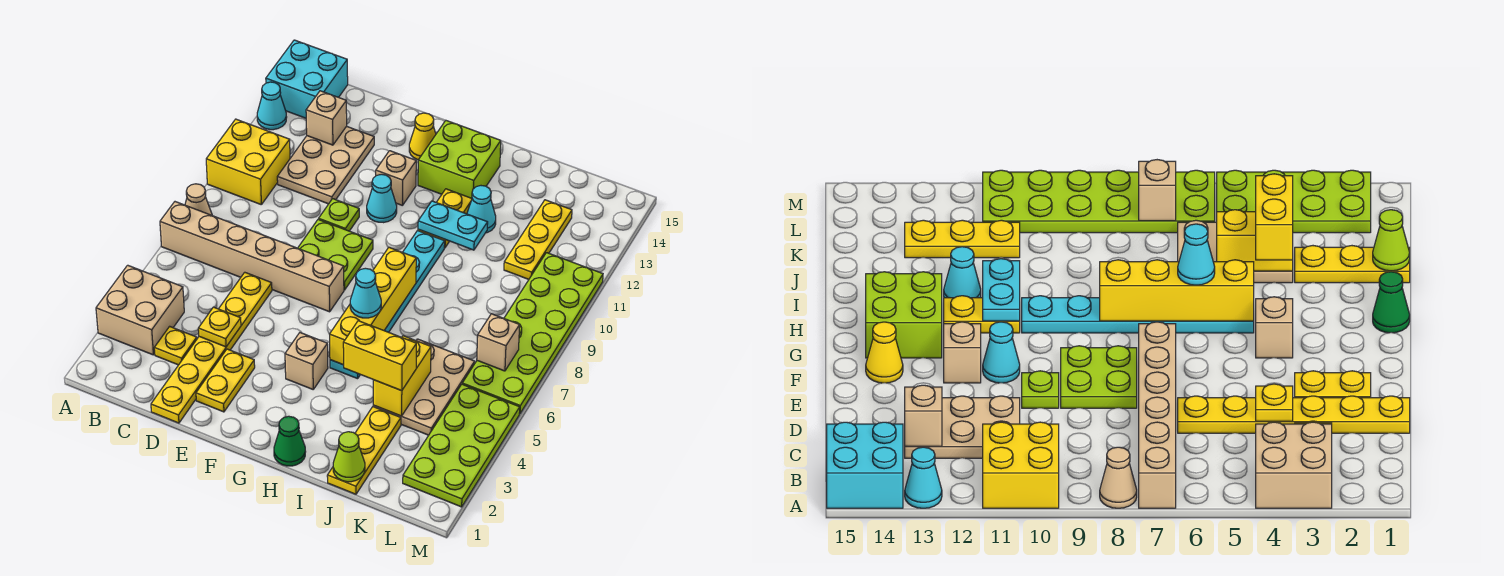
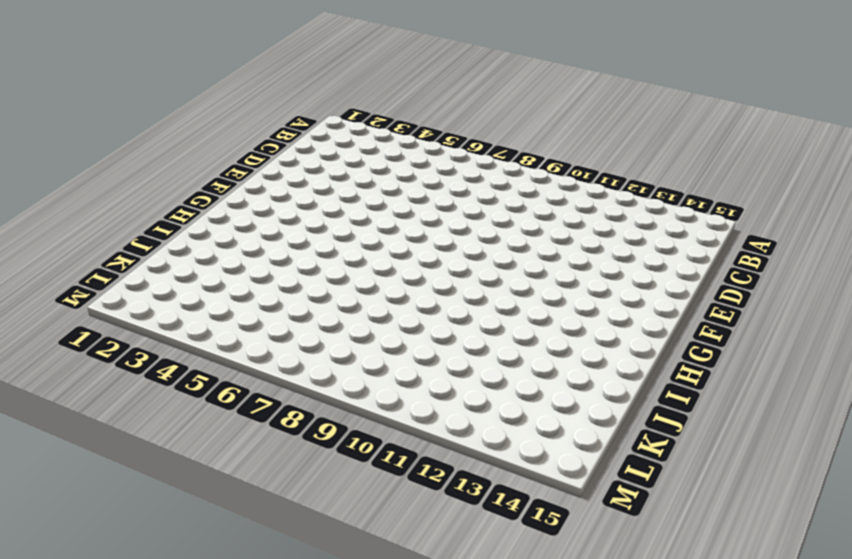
none -> tan brick A3:B4 level 1
none -> tan brick A7:F7 level 1
none -> tan cone A8 level 1
none -> yellow brick A10:B11 level 1

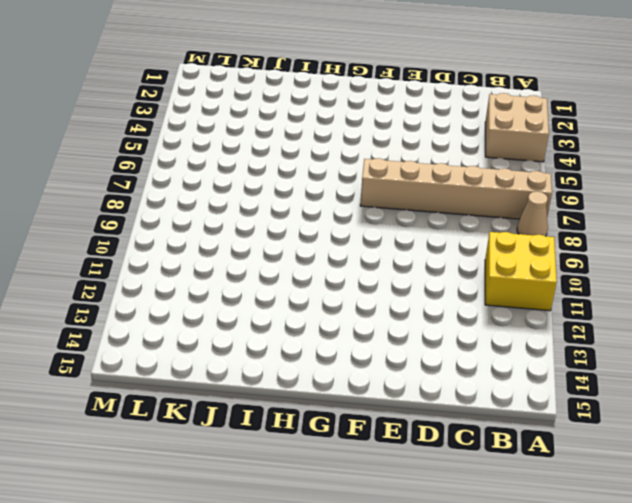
none -> cyan cone A13 level 1
none -> cyan brick A14:B15 level 1
none -> yellow plate C3 level 1
none -> tan plate C11:D13 level 1

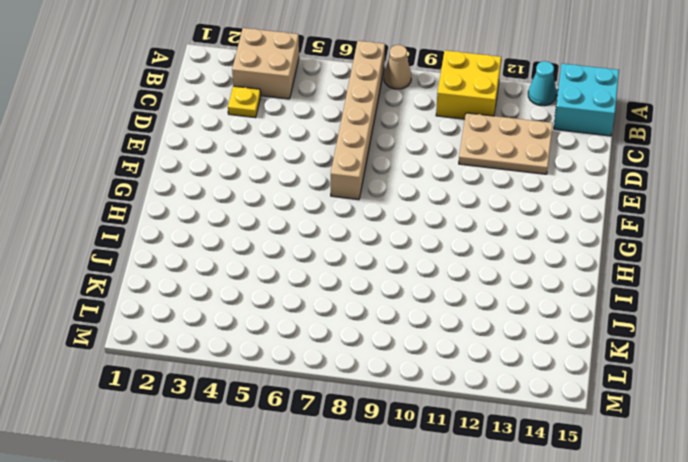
none -> yellow plate D1:D6 level 1
none -> yellow plate E2:E3 level 1
none -> lime plate E8:F9 level 1
none -> lime plate E10 level 1

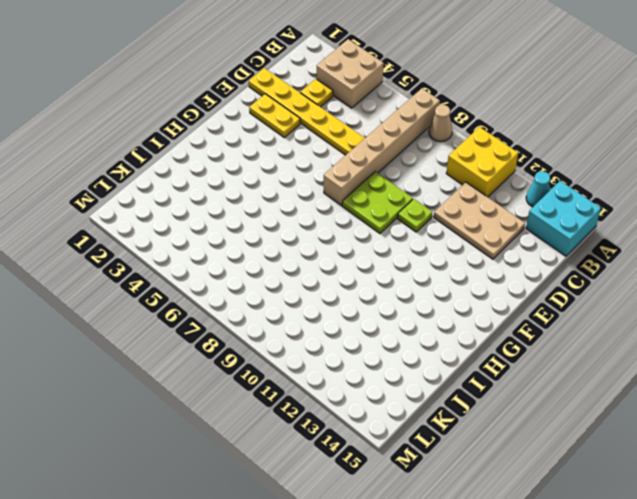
none -> cyan cone F11 level 1
none -> tan brick F12 level 1
none -> yellow cone F14 level 1
none -> tan brick G4 level 1

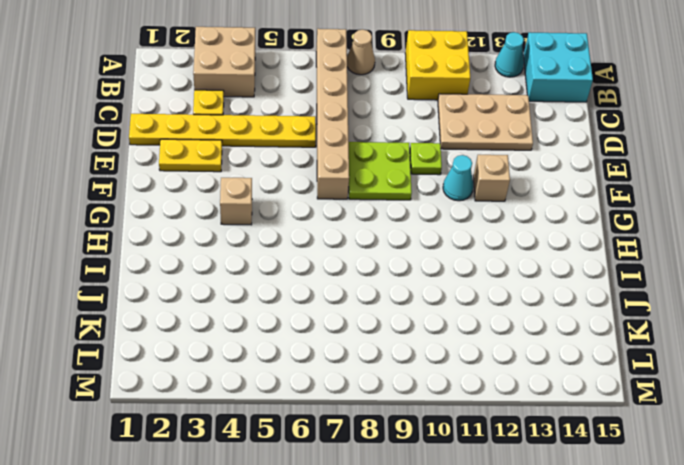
none -> yellow cone F14 level 1
none -> lime brick G13:H14 level 1
none -> green cone H1 level 1
none -> cyan plate H5:H10 level 1

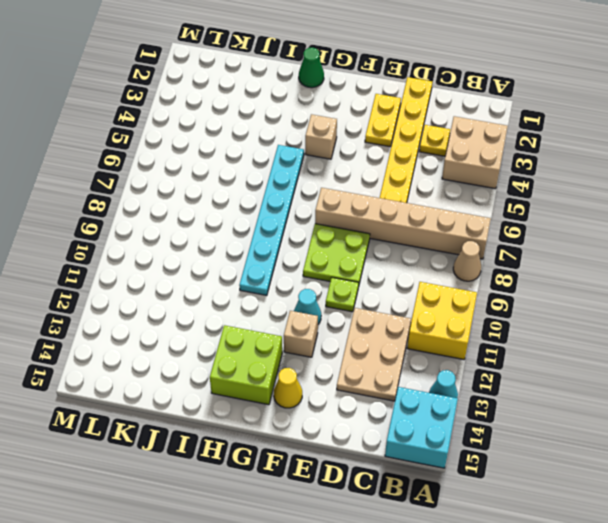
none -> yellow plate H11:H12 level 1
none -> cyan cone I12 level 1
none -> yellow plate J1:J3 level 1
none -> tan plate J4:K6 level 1

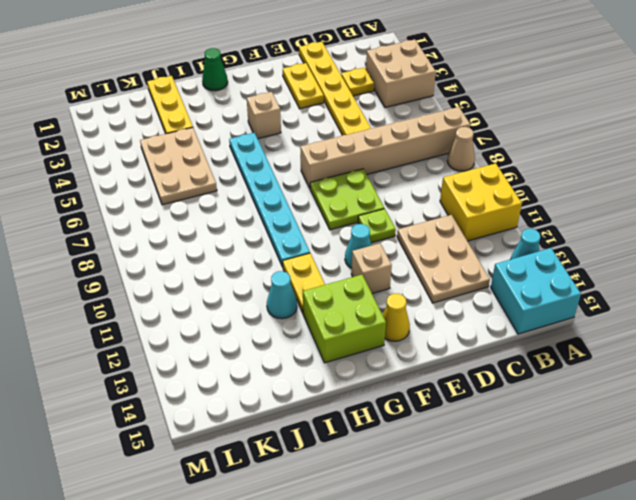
none -> yellow plate K11:K13 level 1
none -> lime plate L2:M5 level 1
none -> lime plate L6:M11 level 1
none -> tan brick C13 level 2

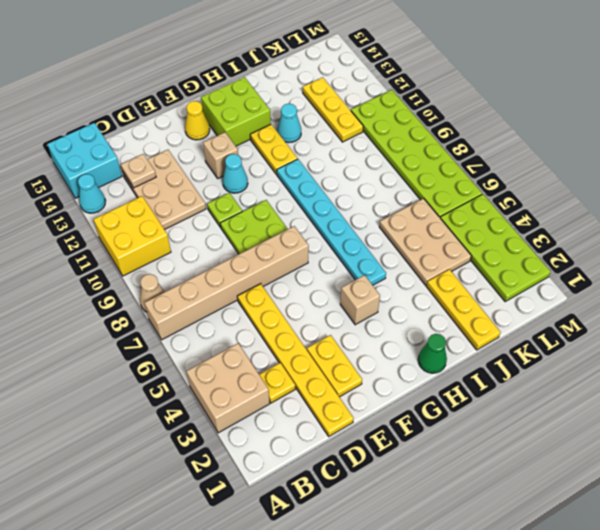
tan plate C13 level 2 -> tan brick C13 level 2
none -> yellow plate D4 level 2
none -> yellow brick H5:H8 level 2
none -> cyan plate H11:I11 level 2
none -> lime cone J1 level 2

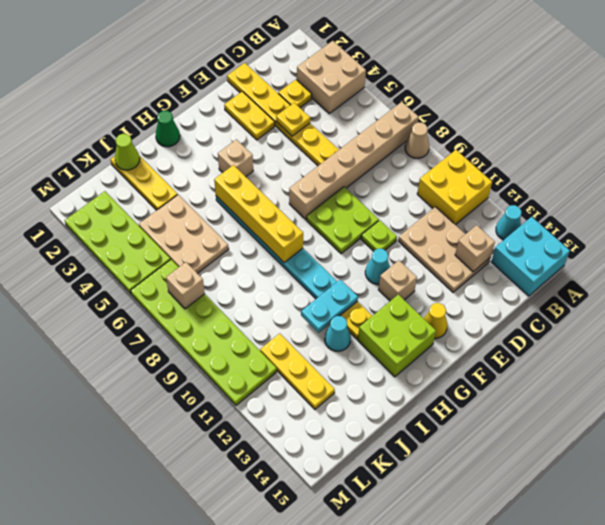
none -> yellow brick J4:J5 level 2
none -> cyan cone H6 level 3
none -> yellow brick I4:J4 level 3

